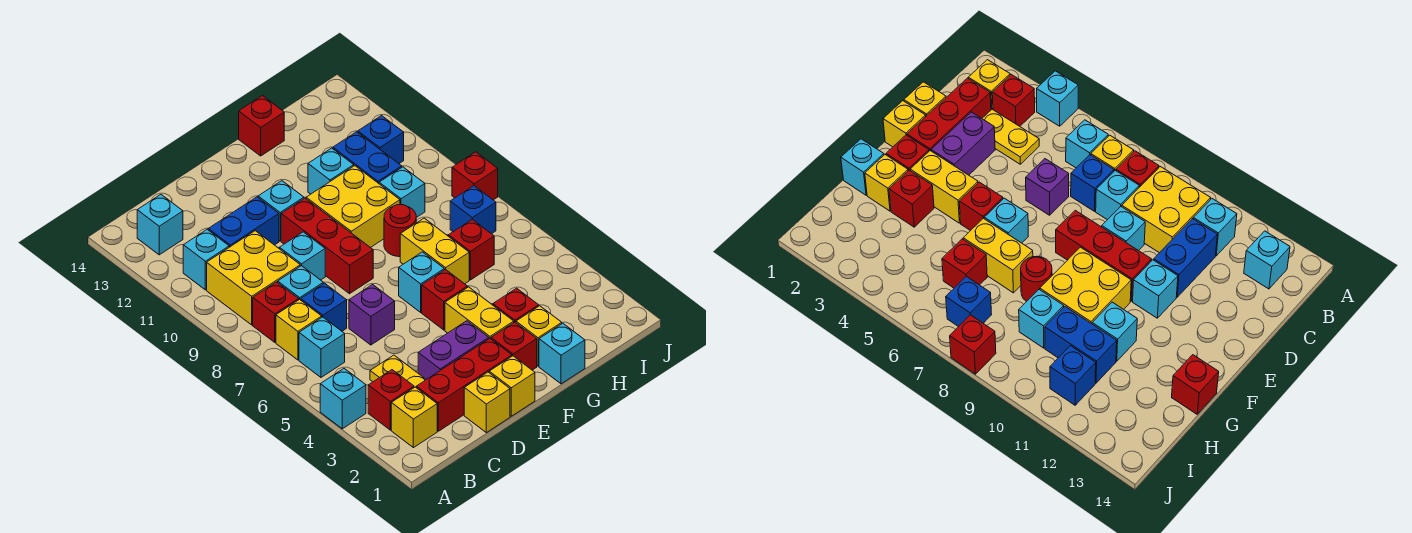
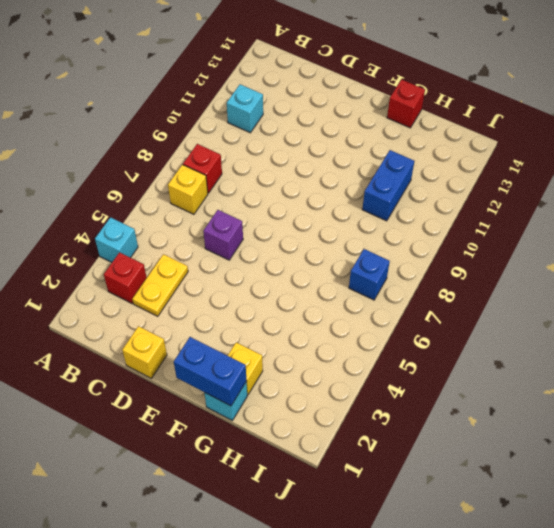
blue brick F1:G1 level 2 -> blue brick C11:D11 level 1
none -> yellow brick B2 level 1
none -> cyan brick B6 level 1
none -> yellow brick B9:C10 level 1
none -> cyan brick B13 level 1

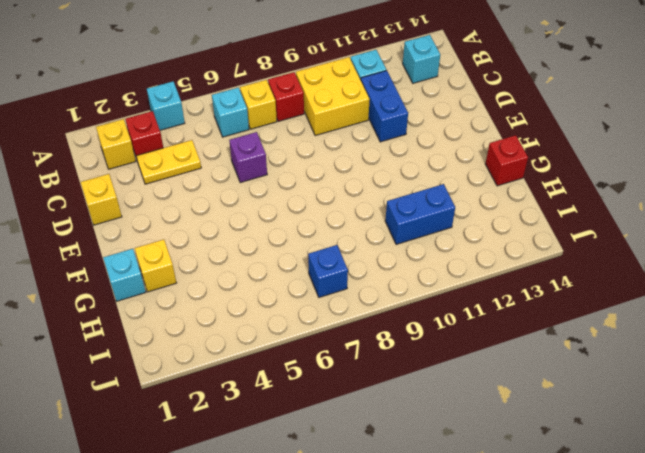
none -> red brick C2:E2 level 1
none -> blue brick C7 level 1
none -> cyan brick C8 level 1
none -> purple brick D3:E3 level 1

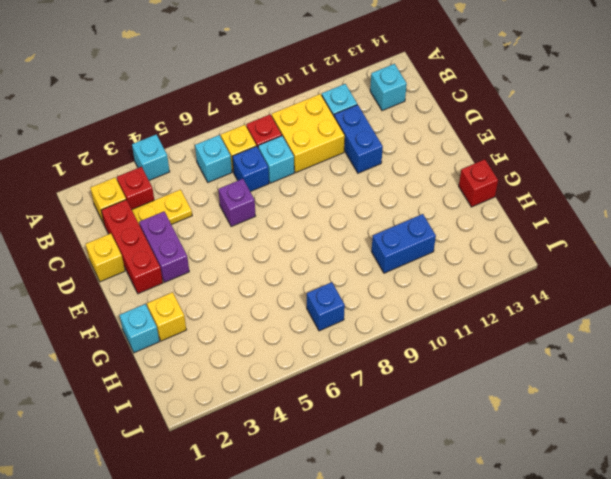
none -> cyan brick D9 level 1
none -> yellow brick E1 level 1
none -> red brick E8:E10 level 1
none -> cyan brick E11 level 1

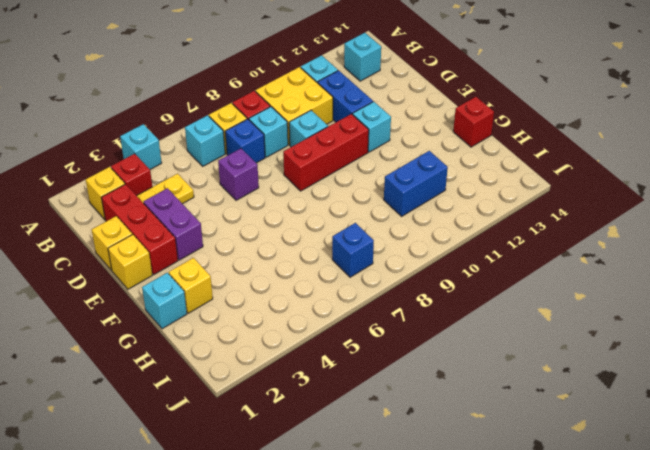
none -> red brick F2 level 1
none -> yellow brick F3:F4 level 1
none -> red brick F5 level 1
none -> cyan brick F6 level 1

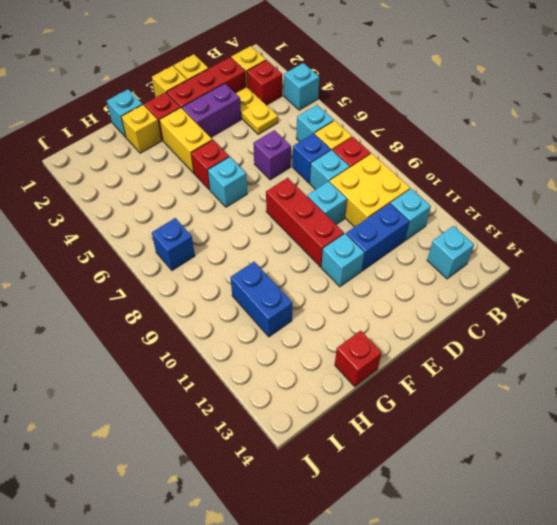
none -> yellow brick F9:G10 level 1
none -> red brick G3 level 1
none -> yellow brick G6:G7 level 1
none -> red round brick G8 level 1

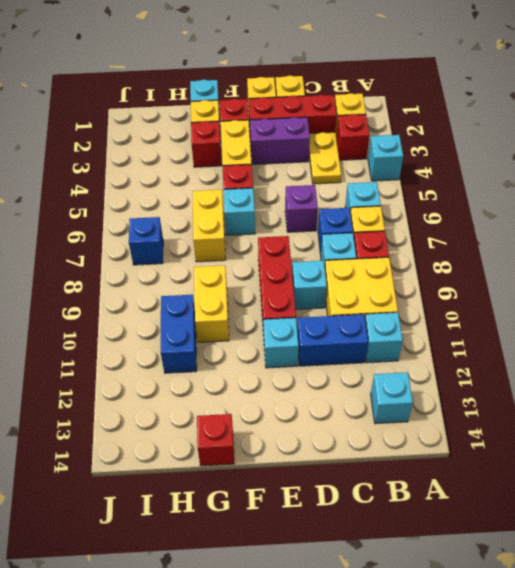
yellow brick G9:G10 level 1 -> yellow brick F9:G10 level 1
none -> red round brick G8 level 1
none -> cyan brick G11 level 1
none -> red brick H6 level 1
none -> cyan brick H9 level 1

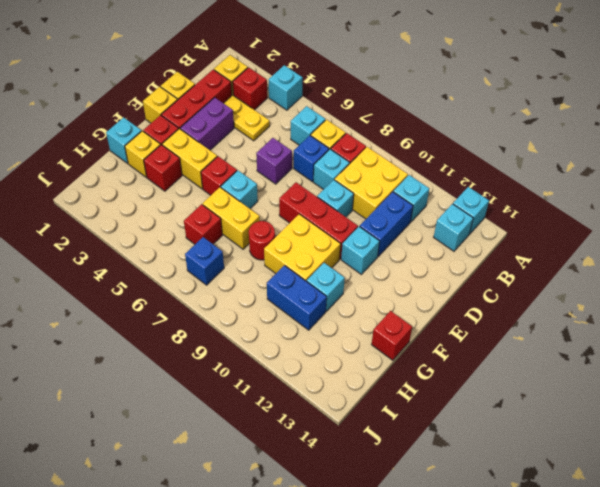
cyan brick A13 level 1 -> cyan brick H9 level 1
none -> blue brick I11 level 1
none -> red brick J8 level 1

